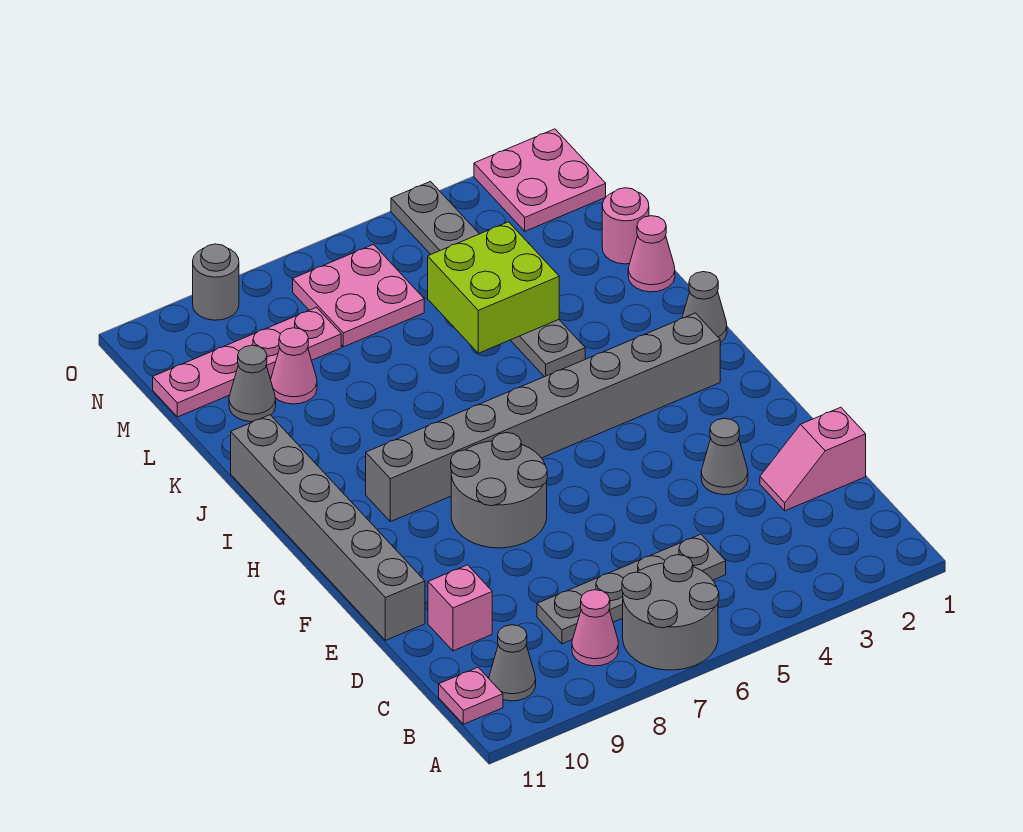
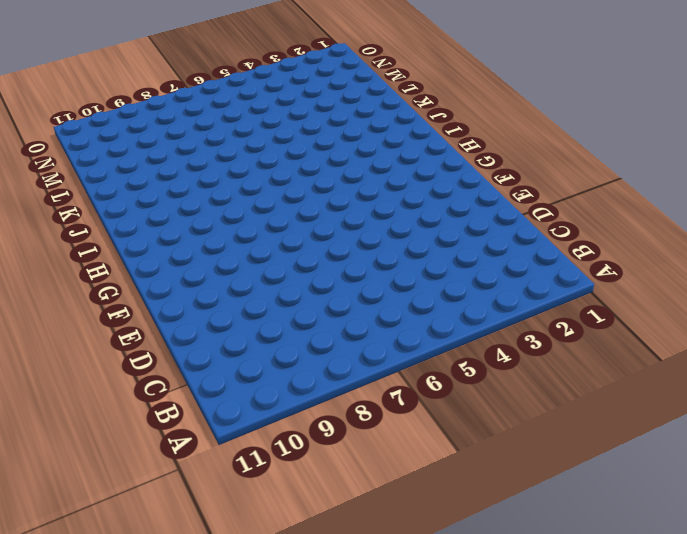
none -> grey round brick A6:B7 level 1
none -> pink cone B8 level 1
none -> grey cone B10 level 1

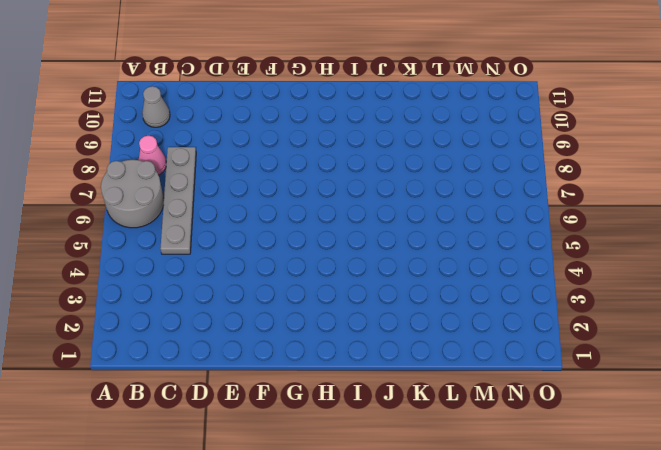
none -> pink plate B11 level 1
none -> pink slope D1:D2 level 1 top 1
none -> pink brick D10 level 1

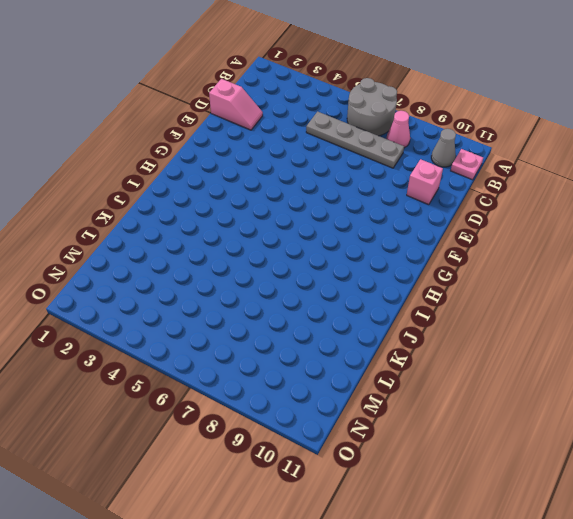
none -> grey cone E3 level 1
none -> grey brick E11:J11 level 1
none -> grey round brick F7:G8 level 1

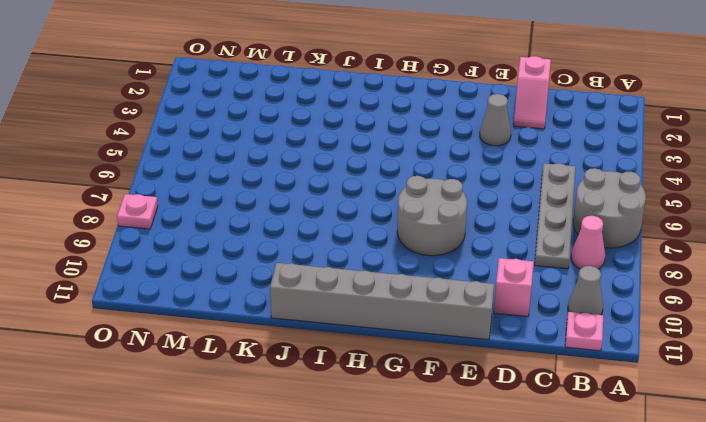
pink plate O8 level 1 -> none
none -> grey brick H2:H9 level 1
none -> grey cone I1 level 1
none -> grey plate J4:O4 level 1

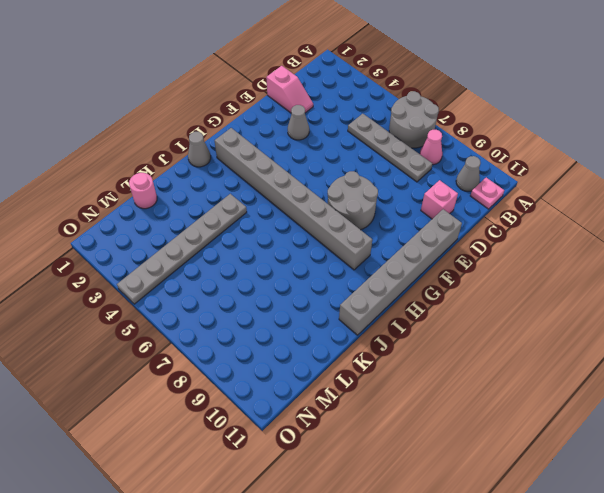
none -> pink cone K1 level 1
none -> pink cone L9 level 1
none -> grey cone L10 level 1

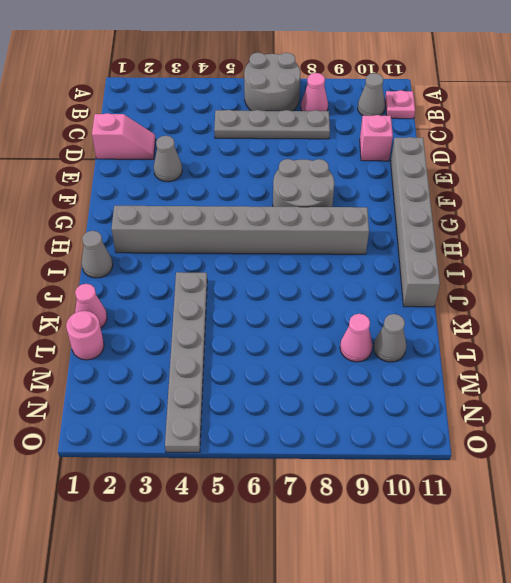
none -> pink plate M6:N7 level 1
none -> pink plate M8:M11 level 1
none -> pink plate N1:O2 level 1

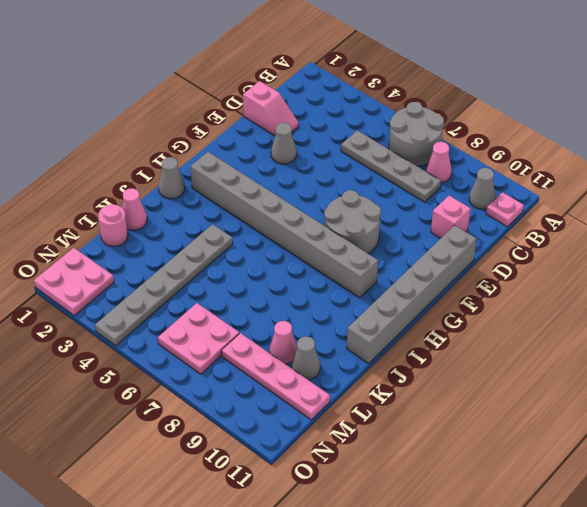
none -> grey round brick O9 level 1
none -> lime brick K4:L5 level 2

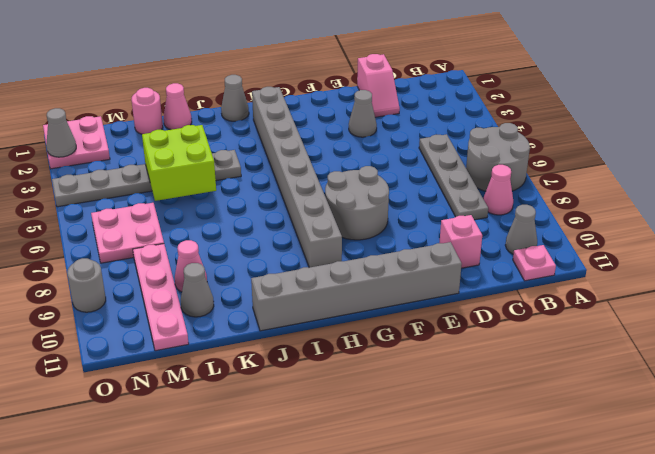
grey cone O2 level 2 -> none

